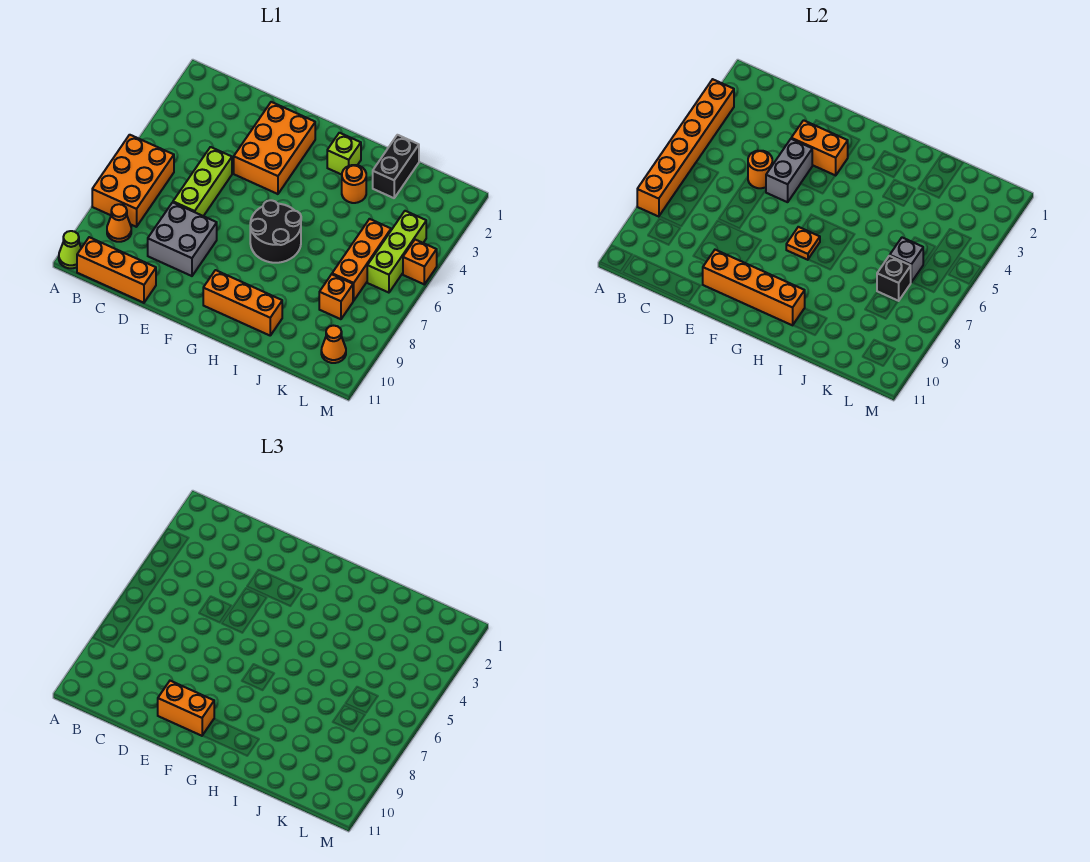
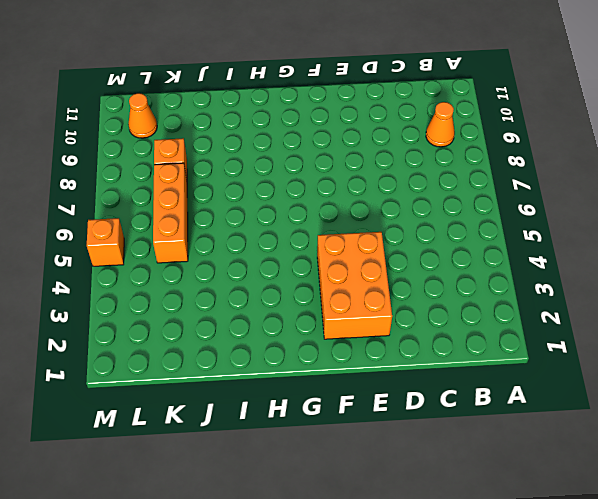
none -> orange brick A6:B8 level 1
none -> lime cone A11 level 1
none -> orange brick B11:D11 level 1

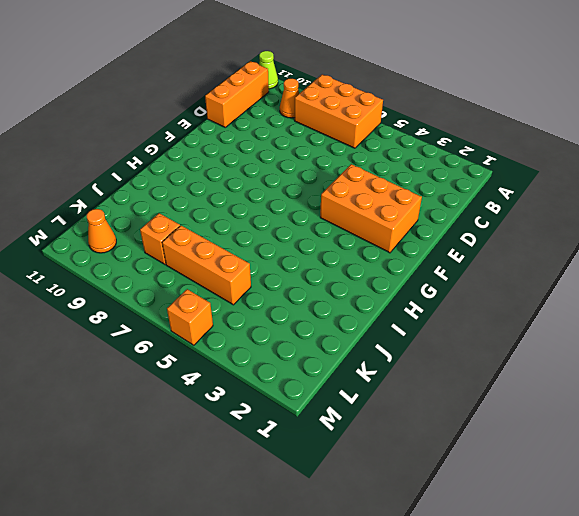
none -> lime brick D5:D7 level 1
none -> grey brick D8:E9 level 1
none -> black round brick G6:H7 level 1

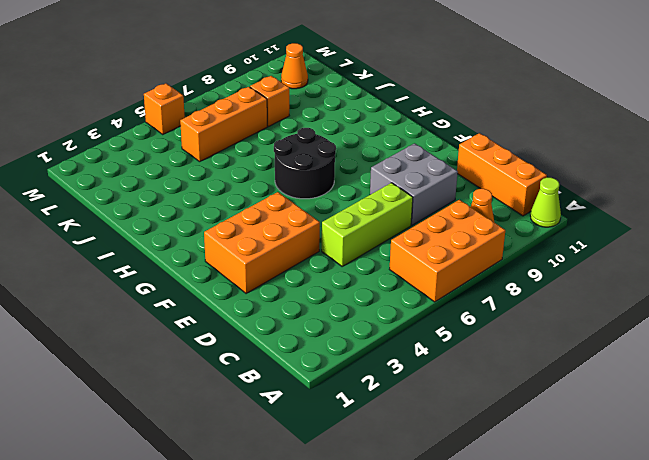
none -> orange brick G10:I10 level 1
none -> lime brick H2 level 1
none -> orange round brick I3 level 1

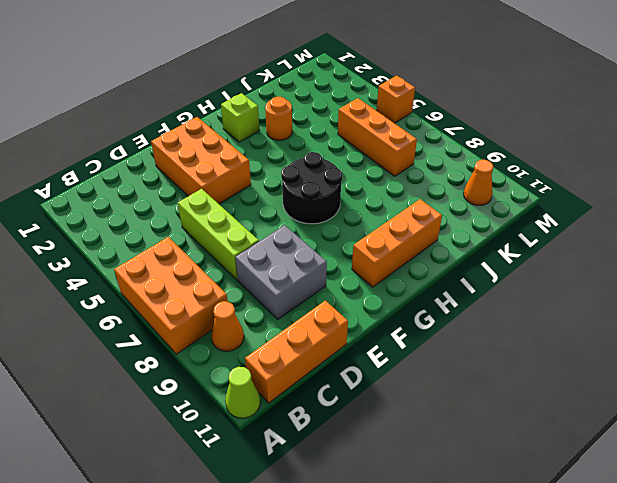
none -> black brick J1:J2 level 1
none -> orange brick K8 level 1
none -> lime brick L4:L6 level 1

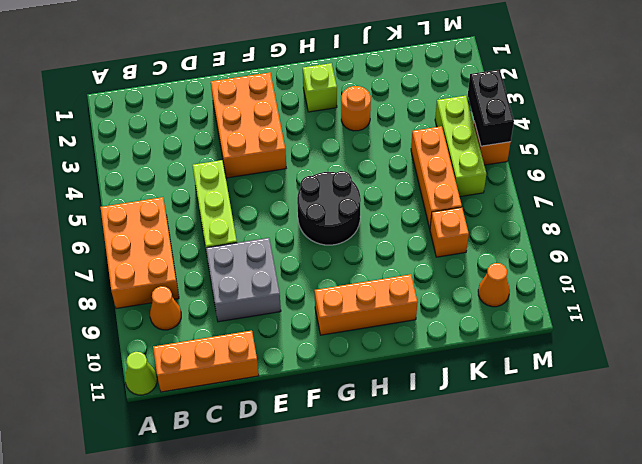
black brick M4:M5 level 2 -> black brick J1:J2 level 1
none -> orange brick A3:A8 level 2
none -> orange round brick D5 level 2
none -> orange brick E3:F3 level 2

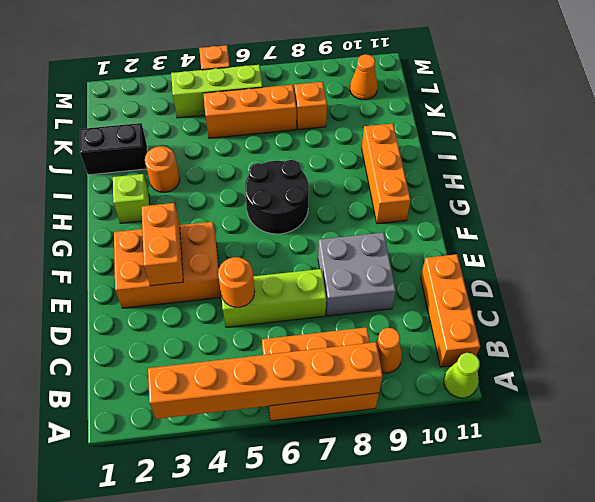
none -> grey brick E4:E5 level 2
none -> orange brick E10:H10 level 2
none -> orange plate G7 level 2

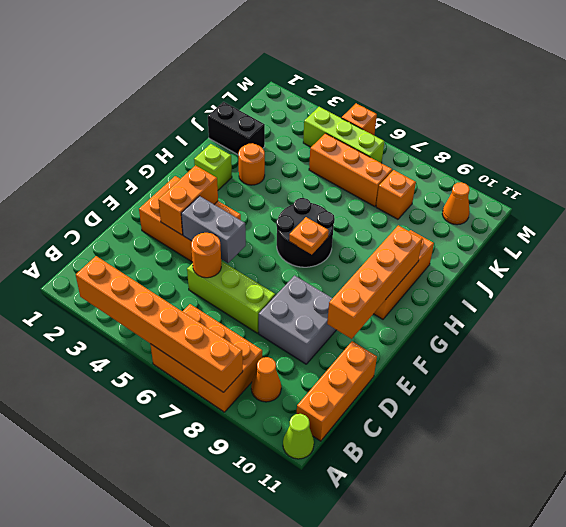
none -> grey brick K6 level 2
none -> black brick K7 level 2
none -> orange brick E10:F10 level 3

